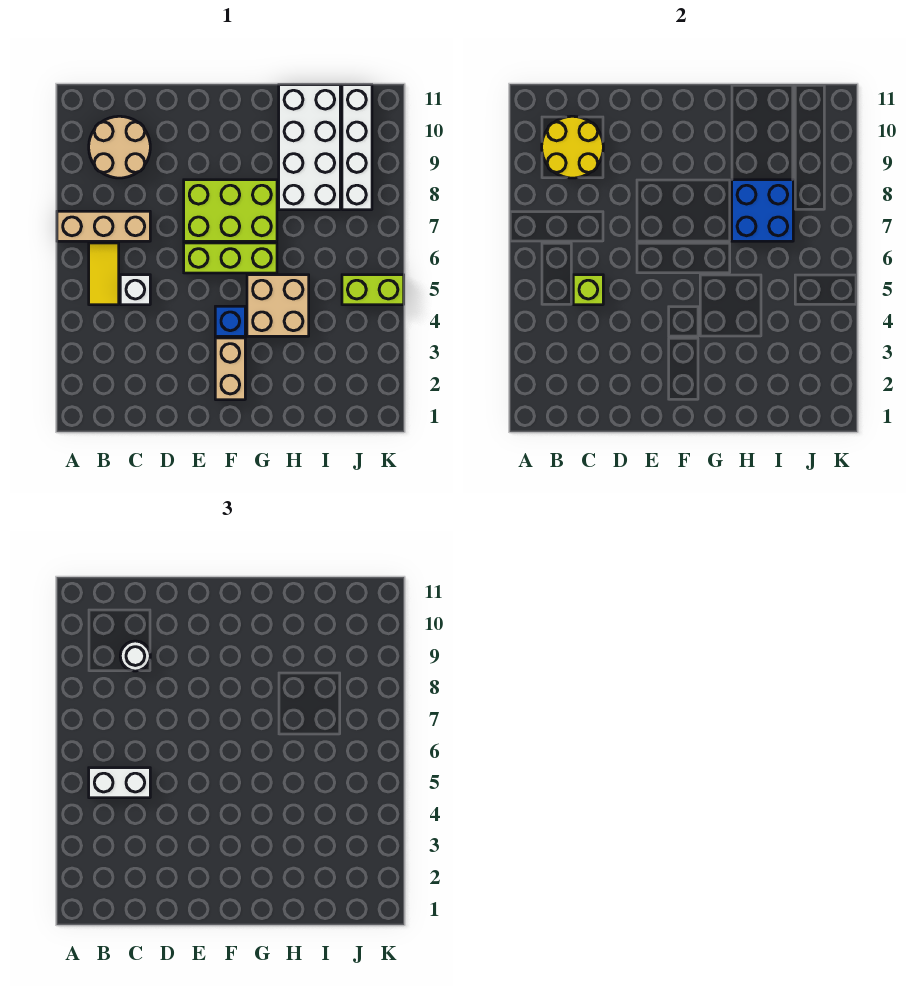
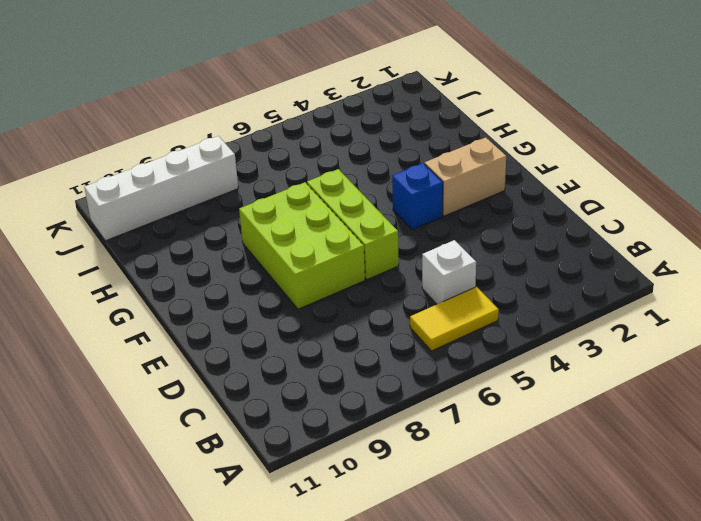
none -> tan brick A7:C7 level 1
none -> tan round brick B9:C10 level 1
none -> tan brick G4:H5 level 1

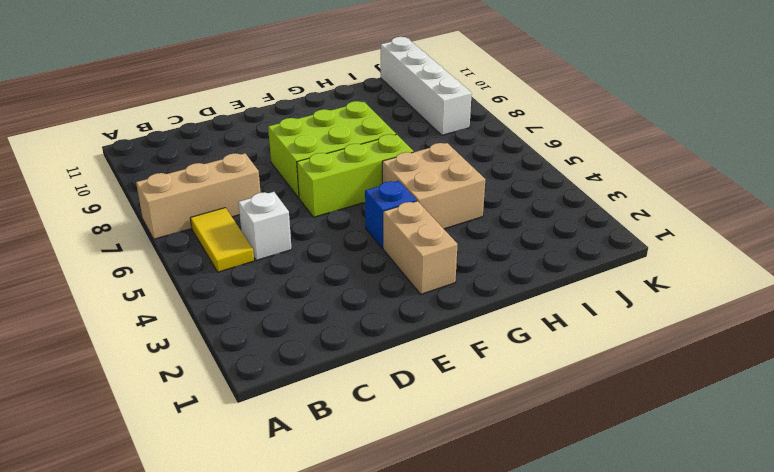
none -> tan round brick B9:C10 level 1
none -> white brick H8:I11 level 1
none -> lime brick J5:K5 level 1

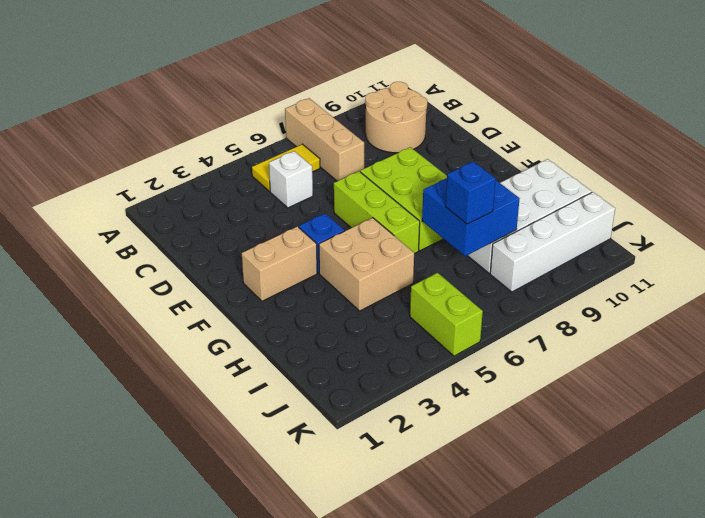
blue brick I7 level 3 -> none
none -> yellow round brick B9:C10 level 2
none -> lime brick C5 level 2
none -> white brick B5:C5 level 3

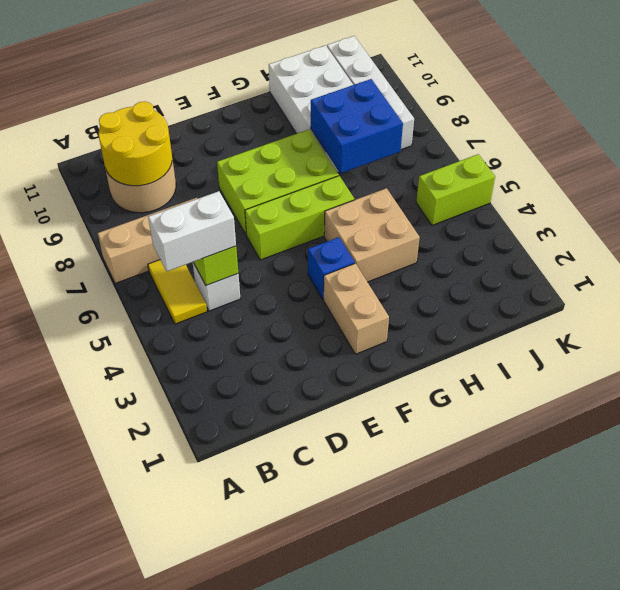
none -> white round brick C9 level 3

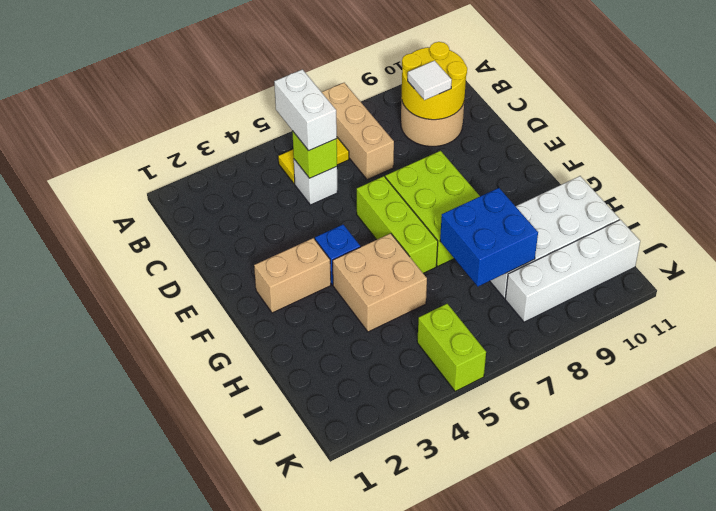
white tile C9 level 3 -> white round brick C9 level 3

